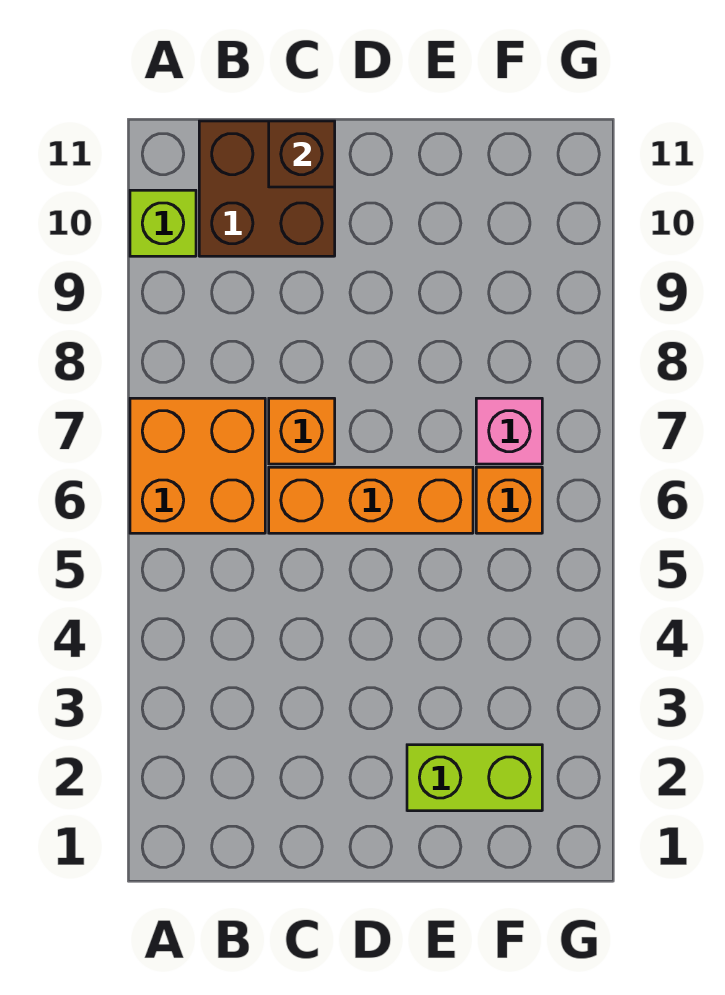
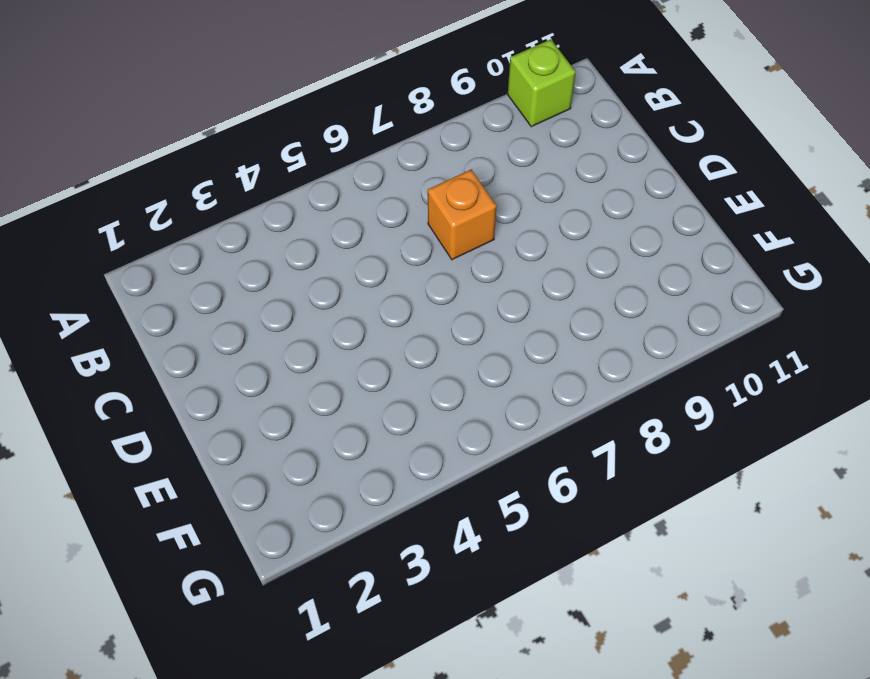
none -> orange brick A6:B7 level 1
none -> brown brick B10:C11 level 1

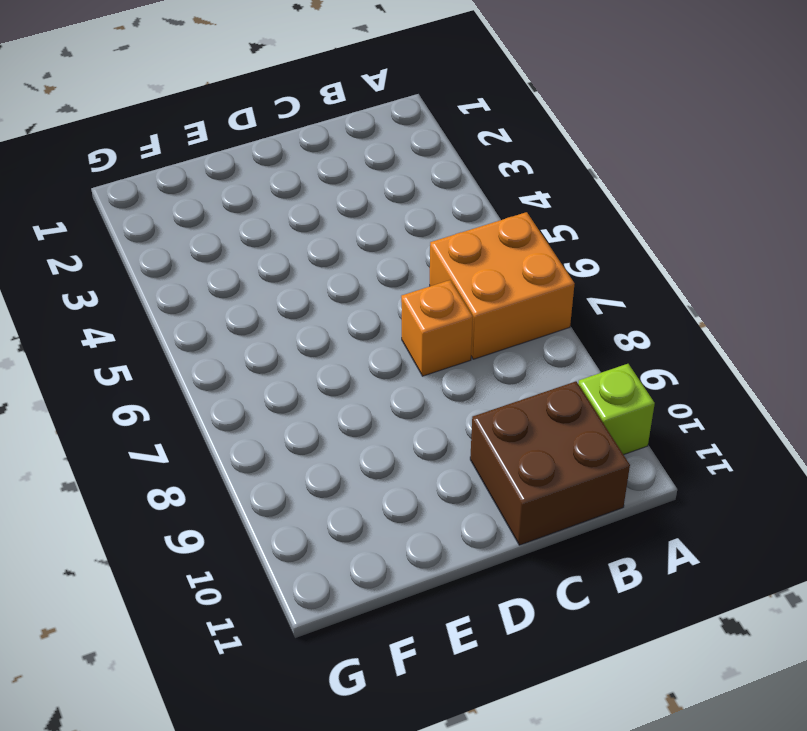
none -> orange brick C6:E6 level 1
none -> lime brick E2:F2 level 1

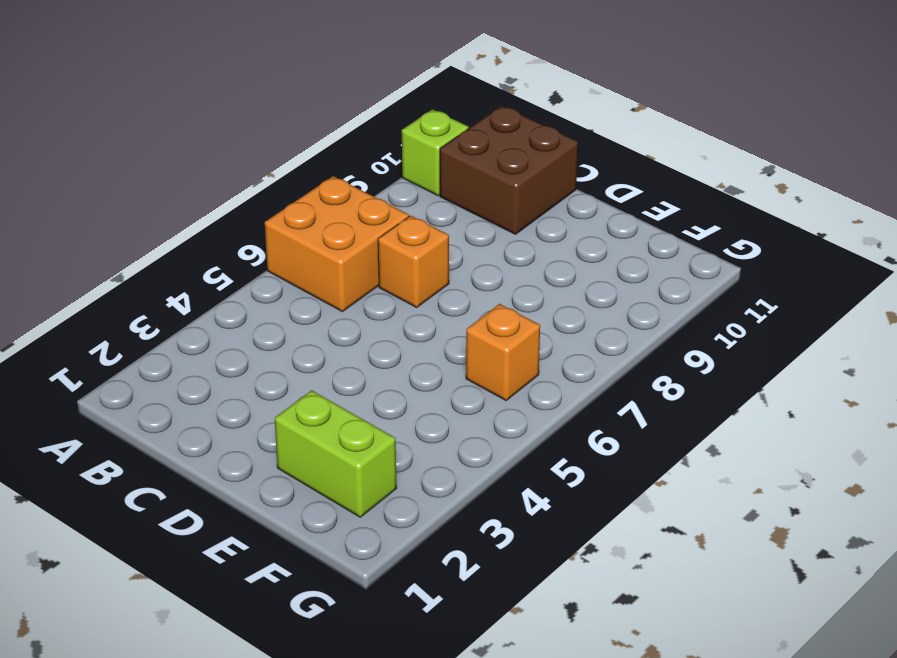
none -> orange brick C6:E6 level 1
none -> pink brick F7 level 1

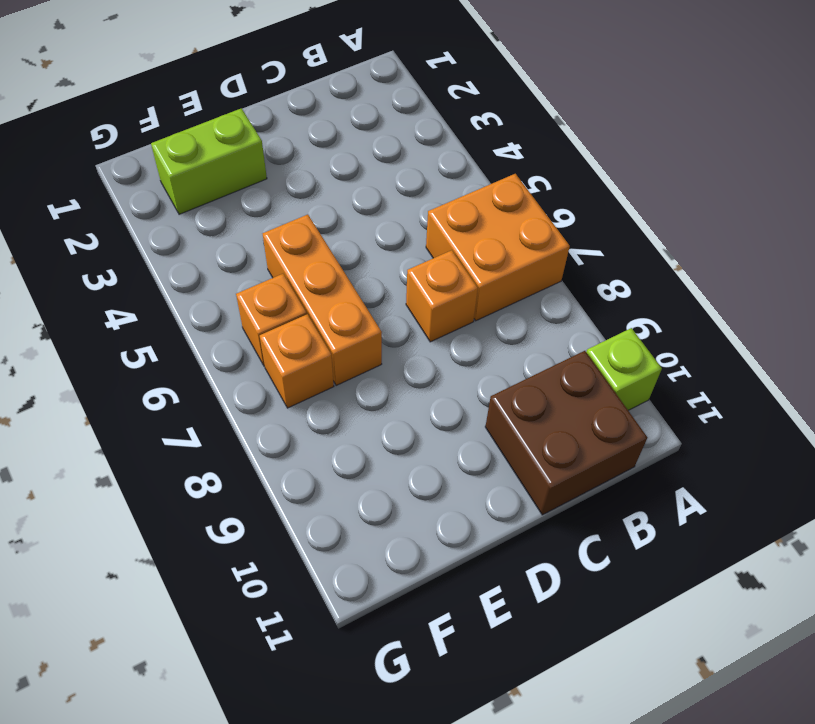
orange brick E5:E7 level 1 -> orange brick C6:E6 level 1
orange brick F7 level 1 -> pink brick F7 level 1
none -> brown brick C11 level 2

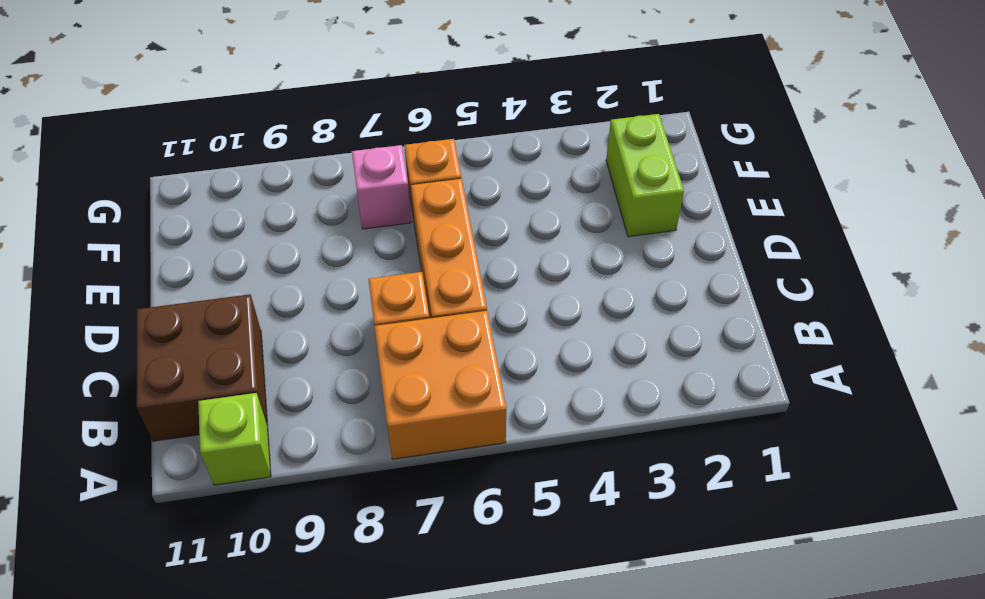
none -> brown brick C11 level 2

